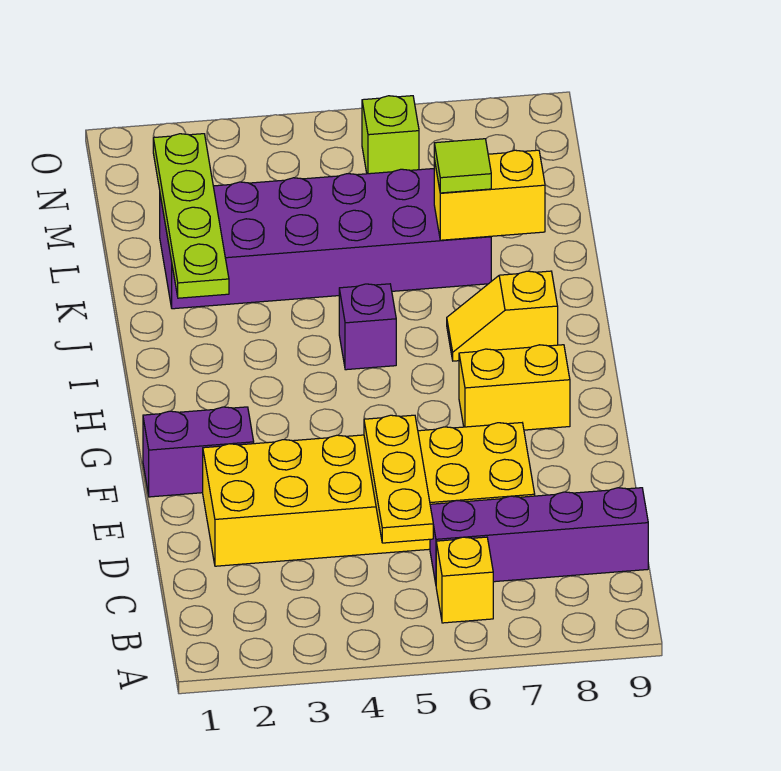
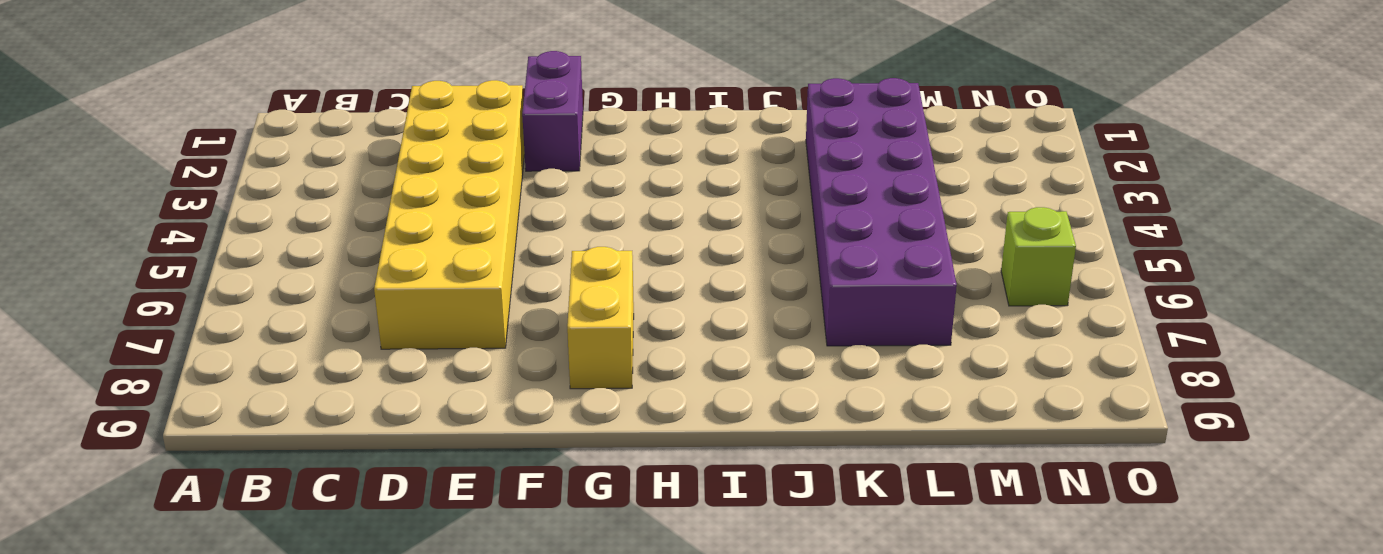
none -> yellow brick B6 level 1
none -> purple brick C6:C9 level 1
none -> purple brick I5 level 1

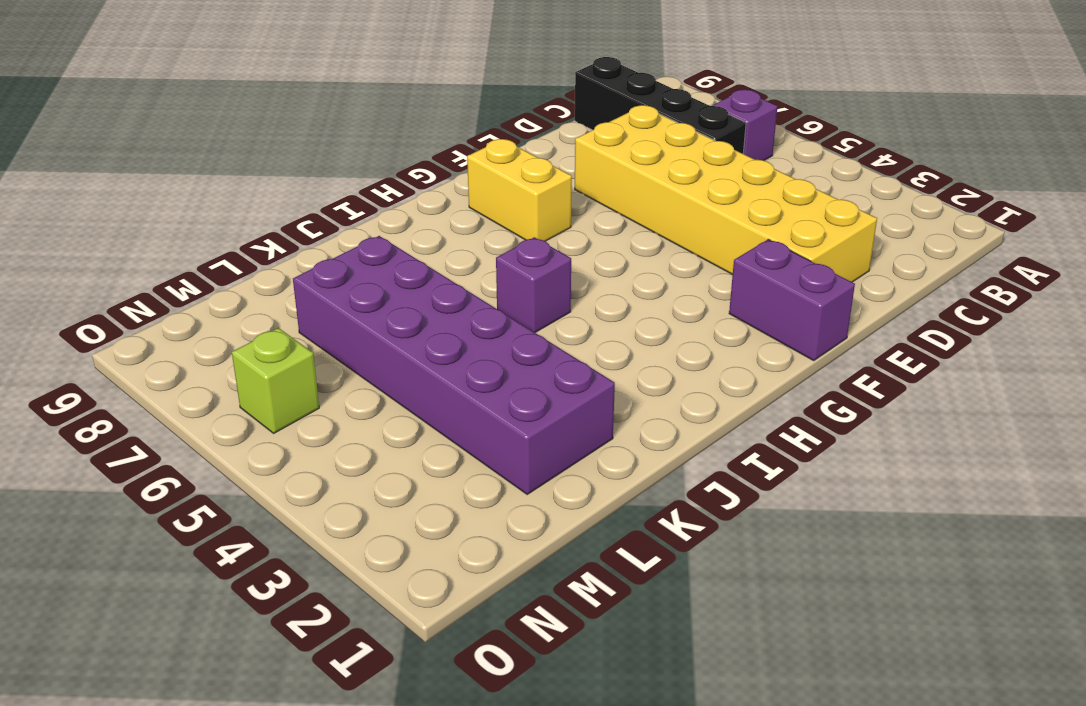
purple brick B6 level 1 -> yellow brick B6 level 1
black brick C6:C9 level 1 -> purple brick C6:C9 level 1
none -> yellow slope I7:I8 level 1 top 8
none -> yellow plate C5:E5 level 2
none -> lime plate J2:M2 level 2

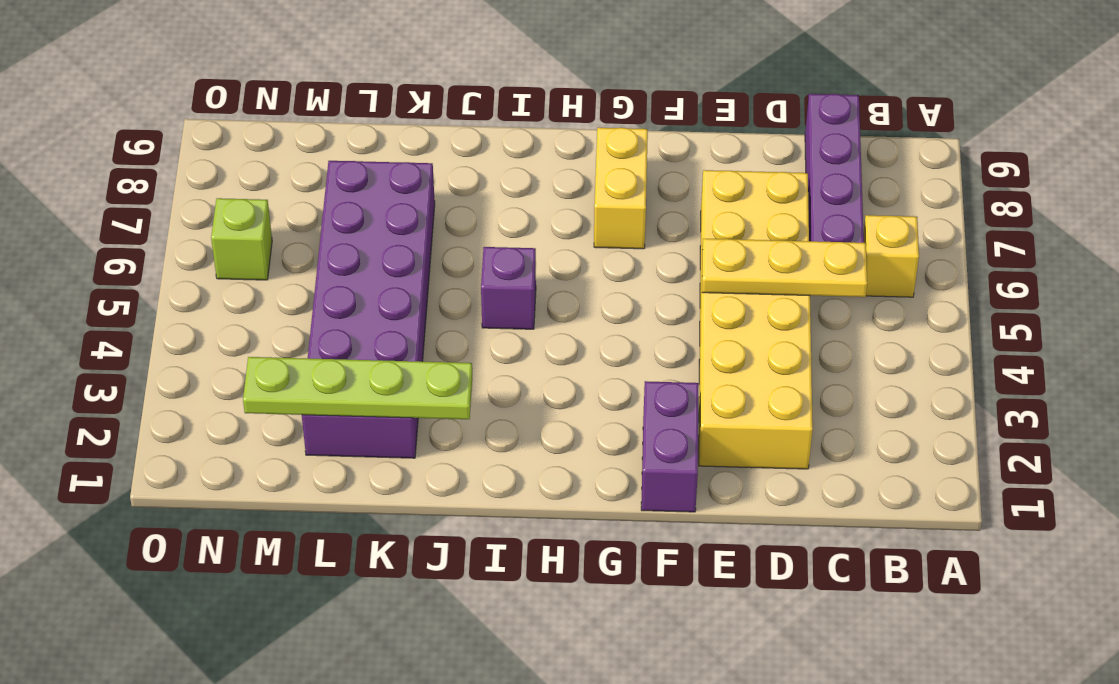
none -> yellow slope I7:I8 level 1 top 8
none -> yellow brick K7:K8 level 2
none -> lime tile K7 level 3

